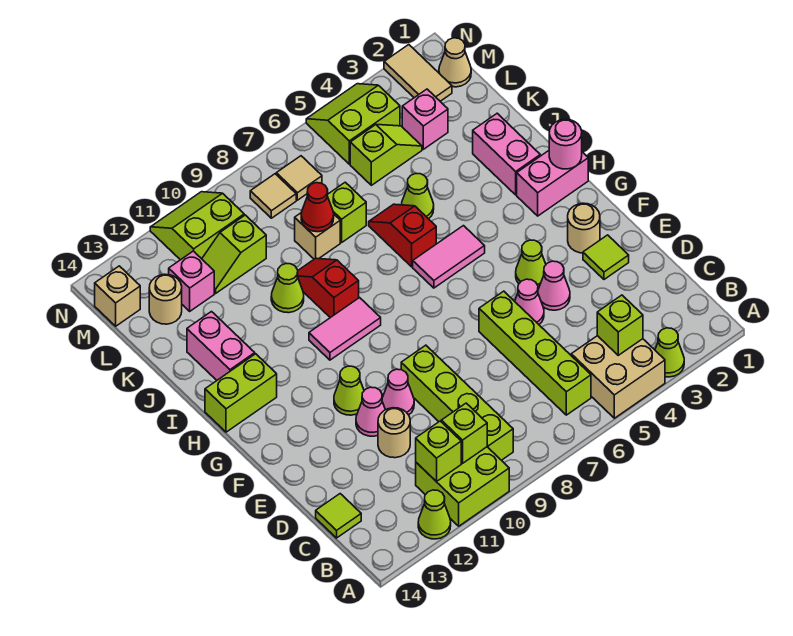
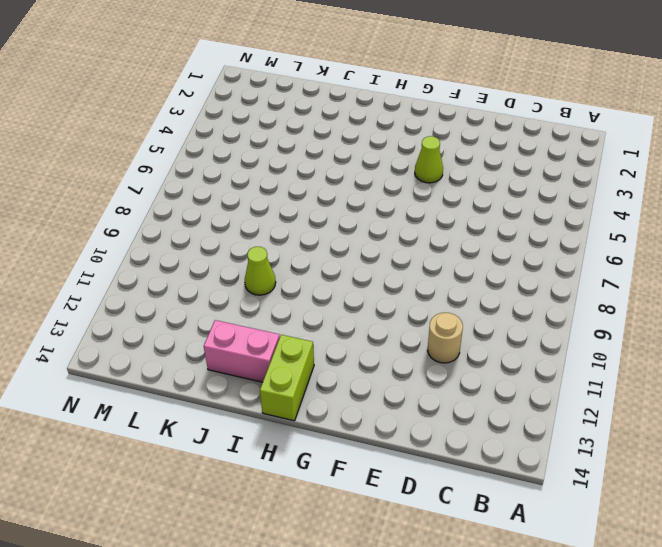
none -> lime cone A3 level 1
none -> tan brick A4:B5 level 1
none -> lime brick A10:B11 level 1
none -> lime cone A12 level 1

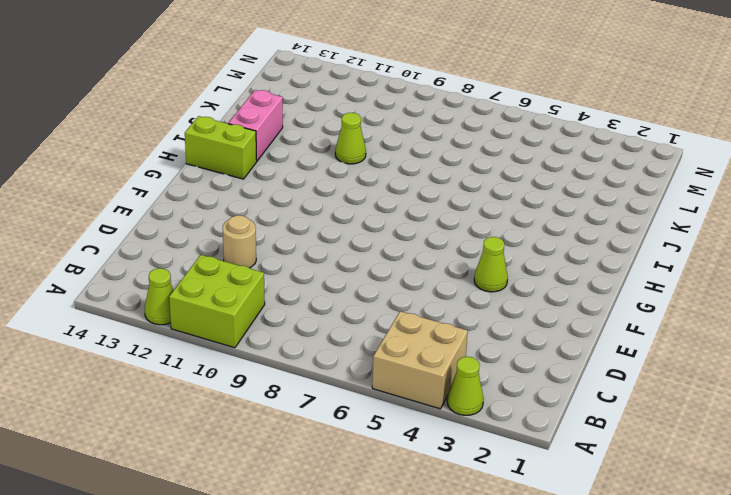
none -> lime brick B6:E6 level 1
none -> lime brick B9:E9 level 1
none -> lime tile C14 level 1
none -> lime tile E2 level 1

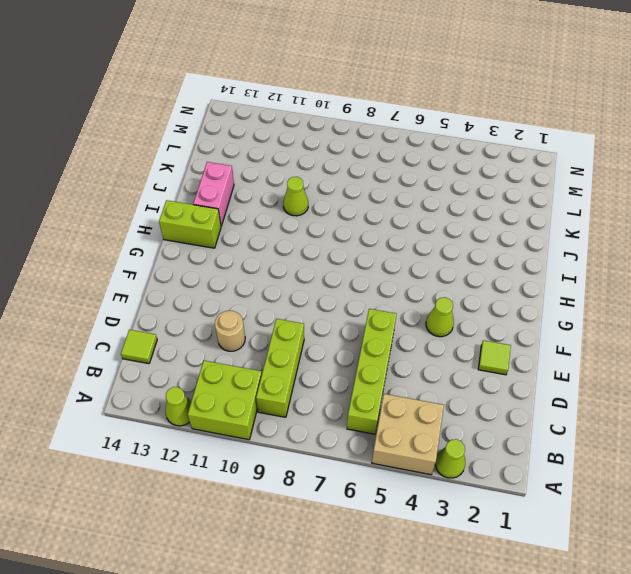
lime brick B9:D9 level 1 -> lime brick B9:E9 level 1
none -> pink cone E4 level 1
none -> pink cone E5 level 1
none -> pink cone E10 level 1
none -> pink cone E11 level 1

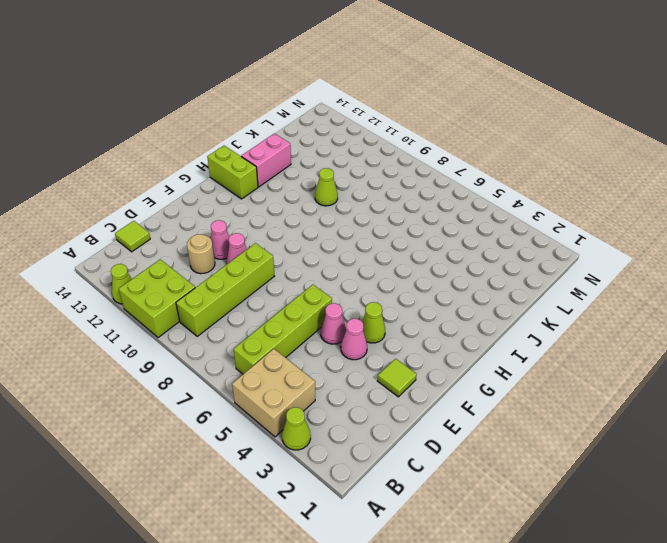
none -> tan round brick F2 level 1
none -> lime cone F11 level 1
none -> pink brick H1:H2 level 1
none -> pink tile H5:H6 level 1

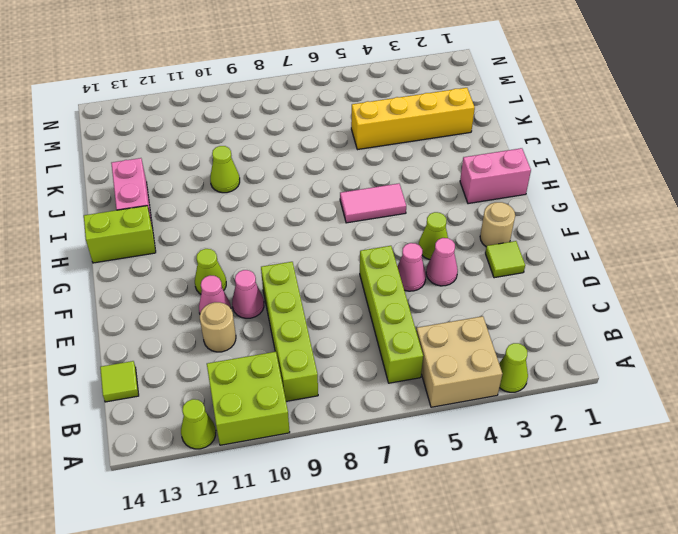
yellow brick K2:K5 level 1 -> none
none -> pink tile H9:H10 level 1
none -> pink brick I2:J2 level 1
none -> red slope I6:J6 level 1 top I
none -> red slope I9:J9 level 1 top I

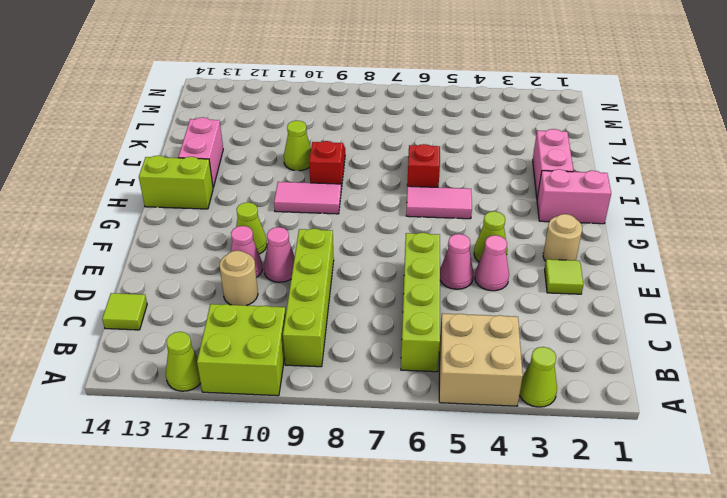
none -> lime cone J5 level 1
none -> lime brick K7 level 1
none -> tan brick K8 level 1
none -> pink brick L3 level 1

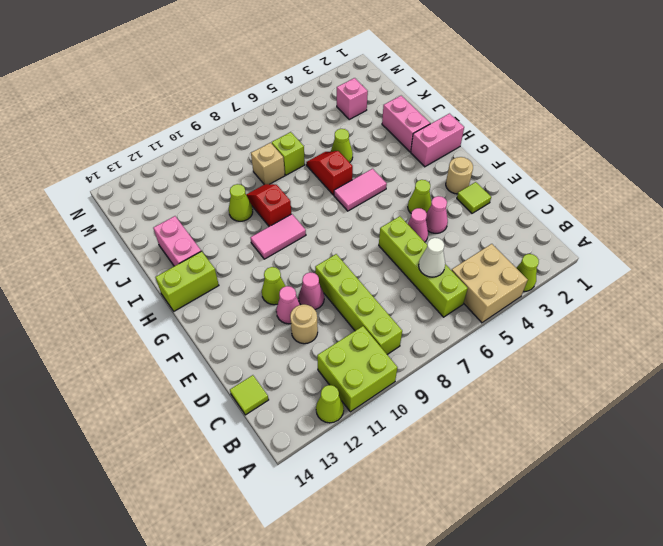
white cone C6 level 2 -> none
none -> lime slope L4:L5 level 1 top 5
none -> lime slope L10:L11 level 1 top 10
none -> pink brick L12 level 1
none -> tan round brick L13 level 1

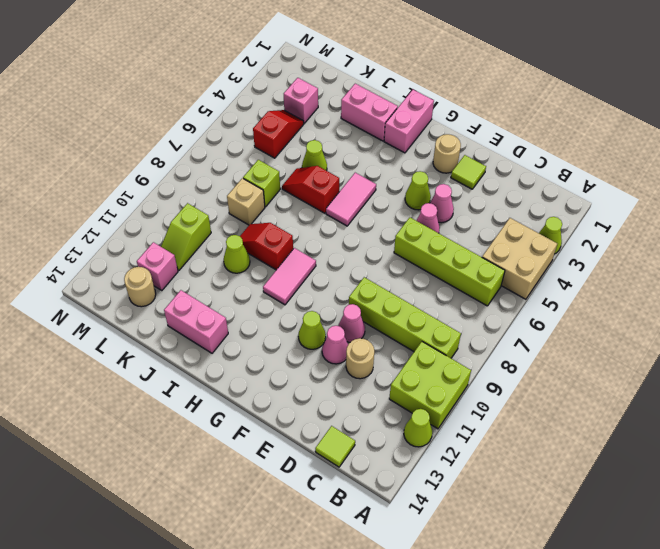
red slope L4:L5 level 1 top 5 -> lime slope L4:L5 level 1 top 5
none -> lime brick H13:H14 level 1
none -> tan cone M1 level 1
none -> tan tile M2:N2 level 1
none -> lime slope M4:N5 level 1 top M

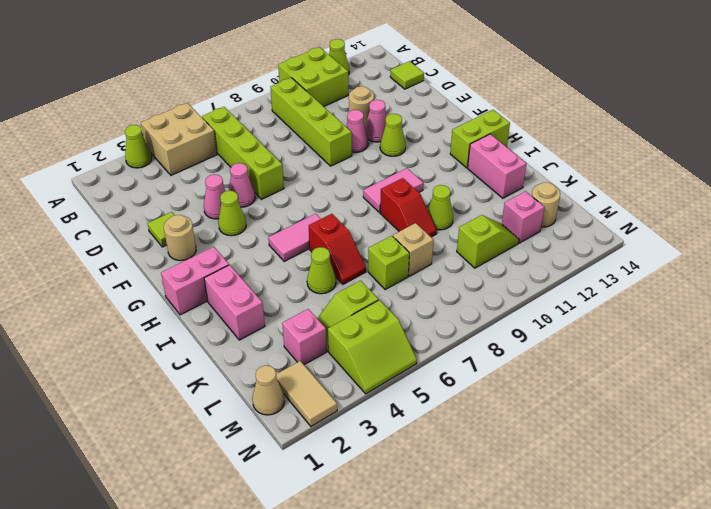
none -> tan tile M7 level 1
none -> tan tile M8 level 1
none -> lime slope M10:N11 level 1 top M
none -> tan brick M14 level 1

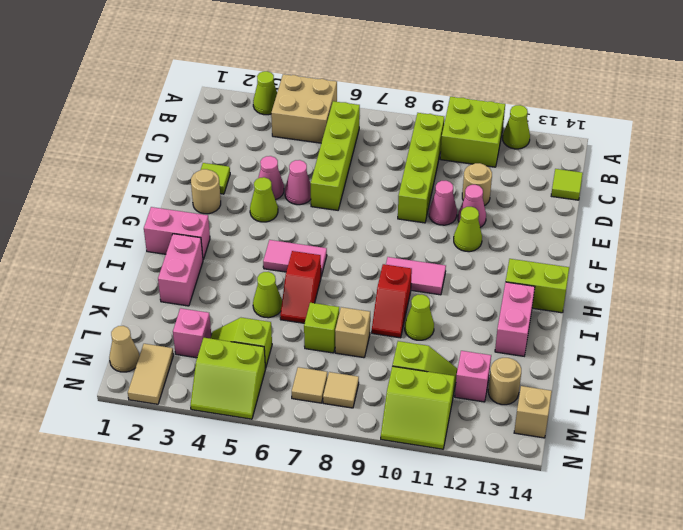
none -> lime brick B4 level 2
none -> lime brick B10 level 2
none -> lime brick B11 level 2
none -> pink round brick H1 level 2

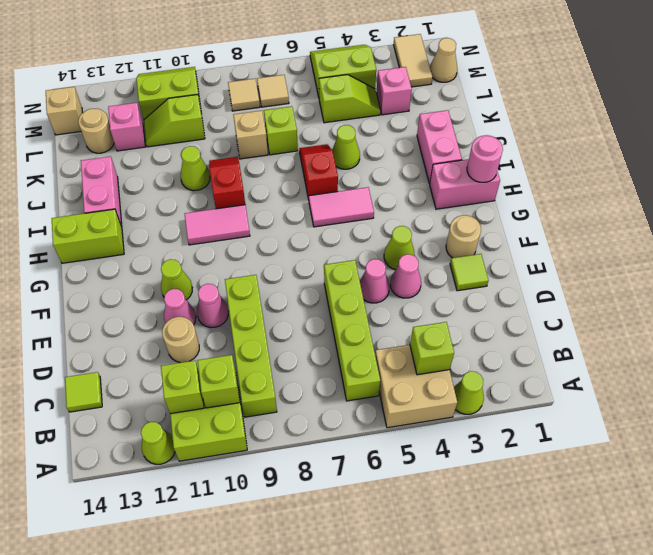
none -> red cone K8 level 2

